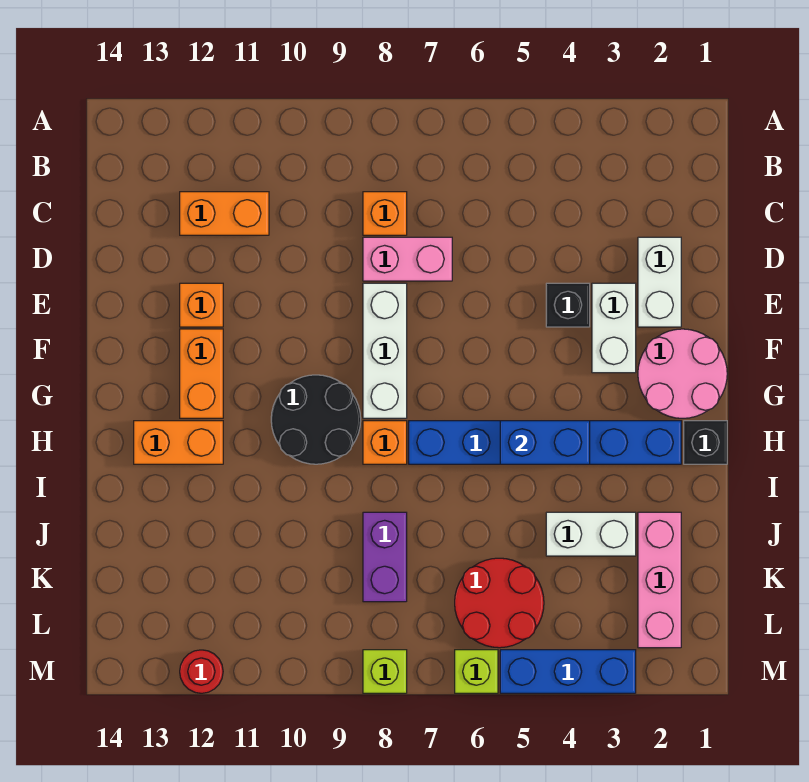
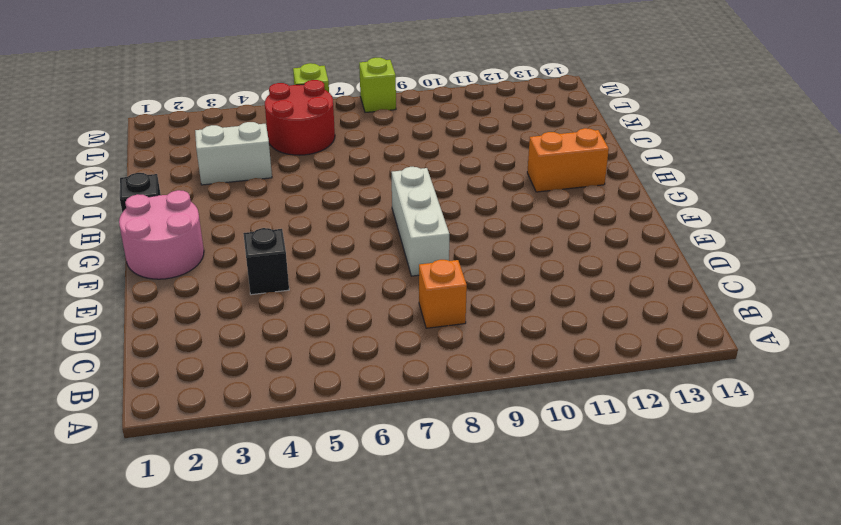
none -> orange brick C11:C12 level 1
none -> white brick D2:E2 level 1
none -> pink brick D7:D8 level 1

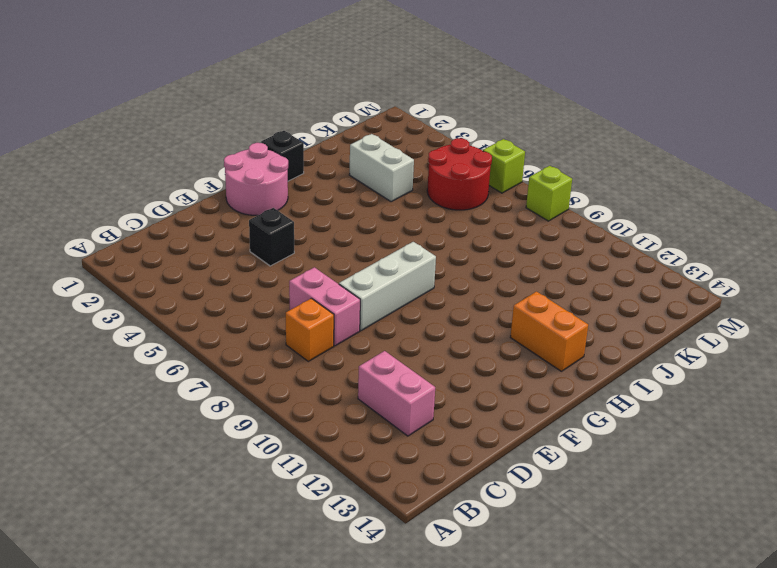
pink brick C11:C12 level 1 -> orange brick C11:C12 level 1
none -> white brick D2:E2 level 1
none -> white brick E3:F3 level 1
none -> orange brick E12 level 1

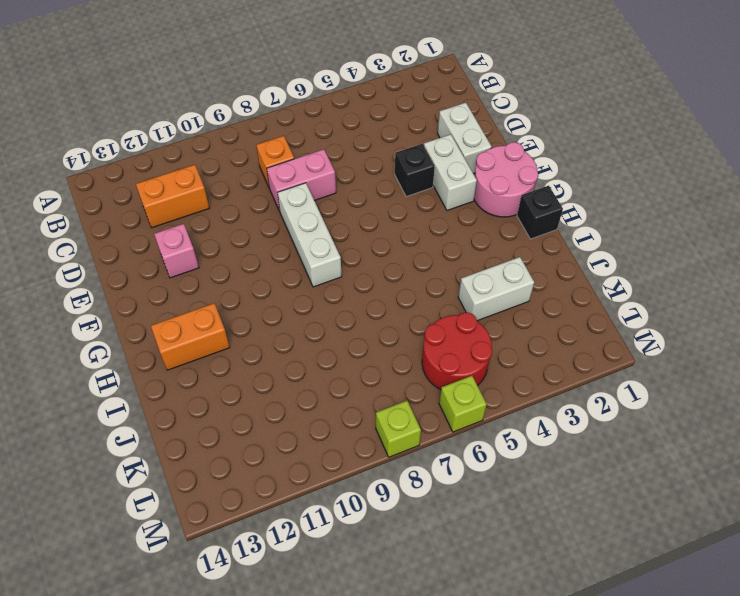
pink brick E12 level 1 -> orange brick E12 level 1
none -> orange brick F12:G12 level 1
none -> black round brick G9:H10 level 1
none -> blue brick H2:H7 level 1

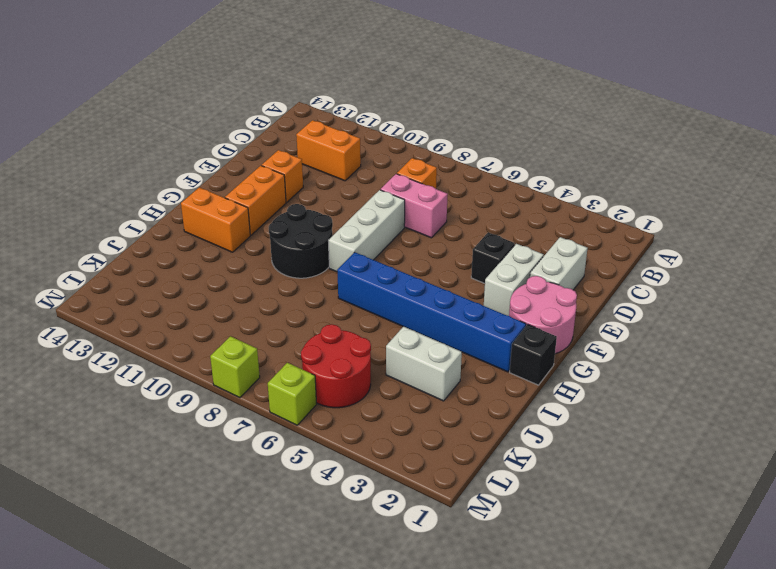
none -> orange brick H8 level 1
none -> pink brick J2:L2 level 1
none -> purple brick J8:K8 level 1

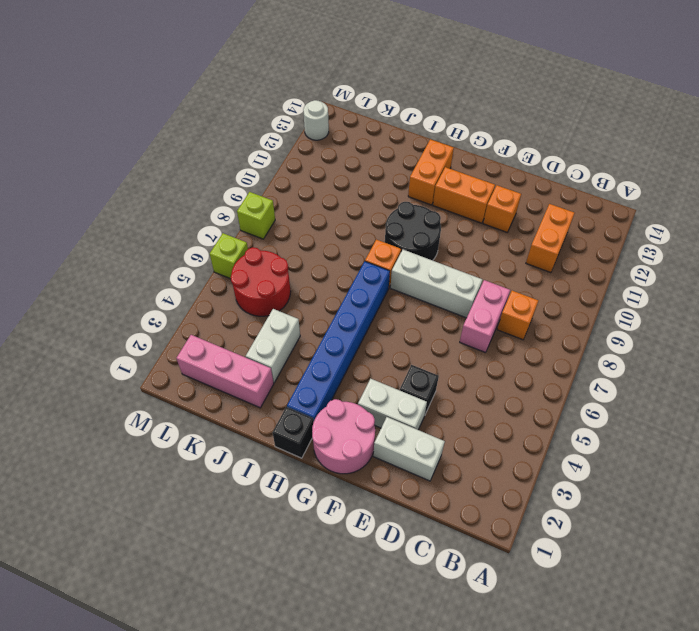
white round brick M13 level 1 -> none
none -> purple brick J8:K8 level 1
none -> blue brick M3:M5 level 1
none -> red round brick M12 level 1

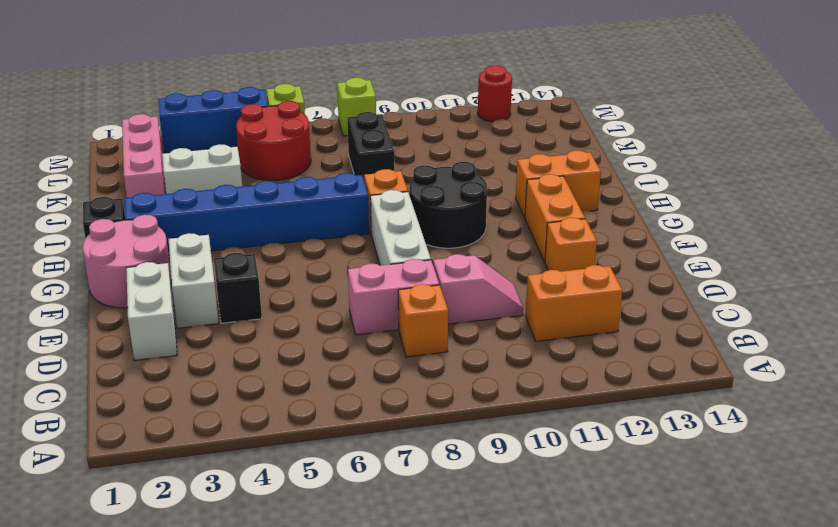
pink slope D9:D10 level 1 top 9 -> none
black brick J8:K8 level 1 -> purple brick J8:K8 level 1
none -> blue brick H4:H5 level 2

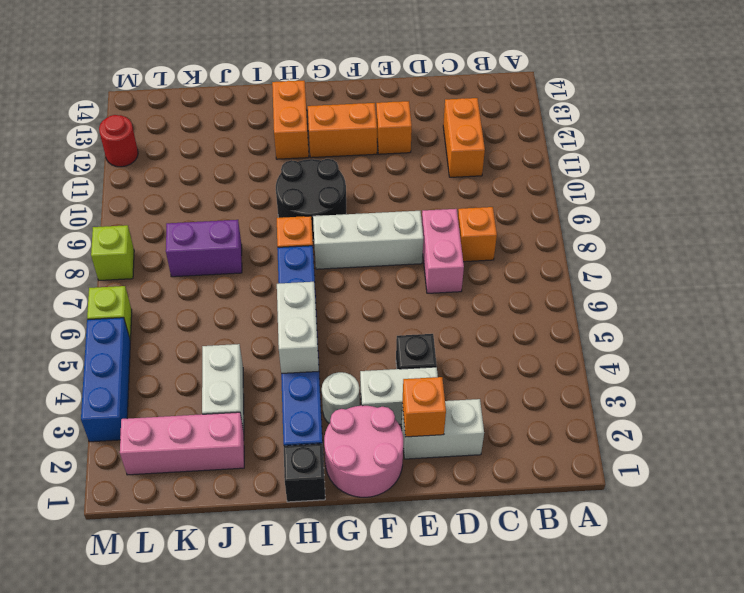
orange brick E2 level 2 -> none
white round brick G3 level 1 -> none
white brick H4:H5 level 2 -> blue brick H4:H5 level 2
none -> red round brick K5:L6 level 1

